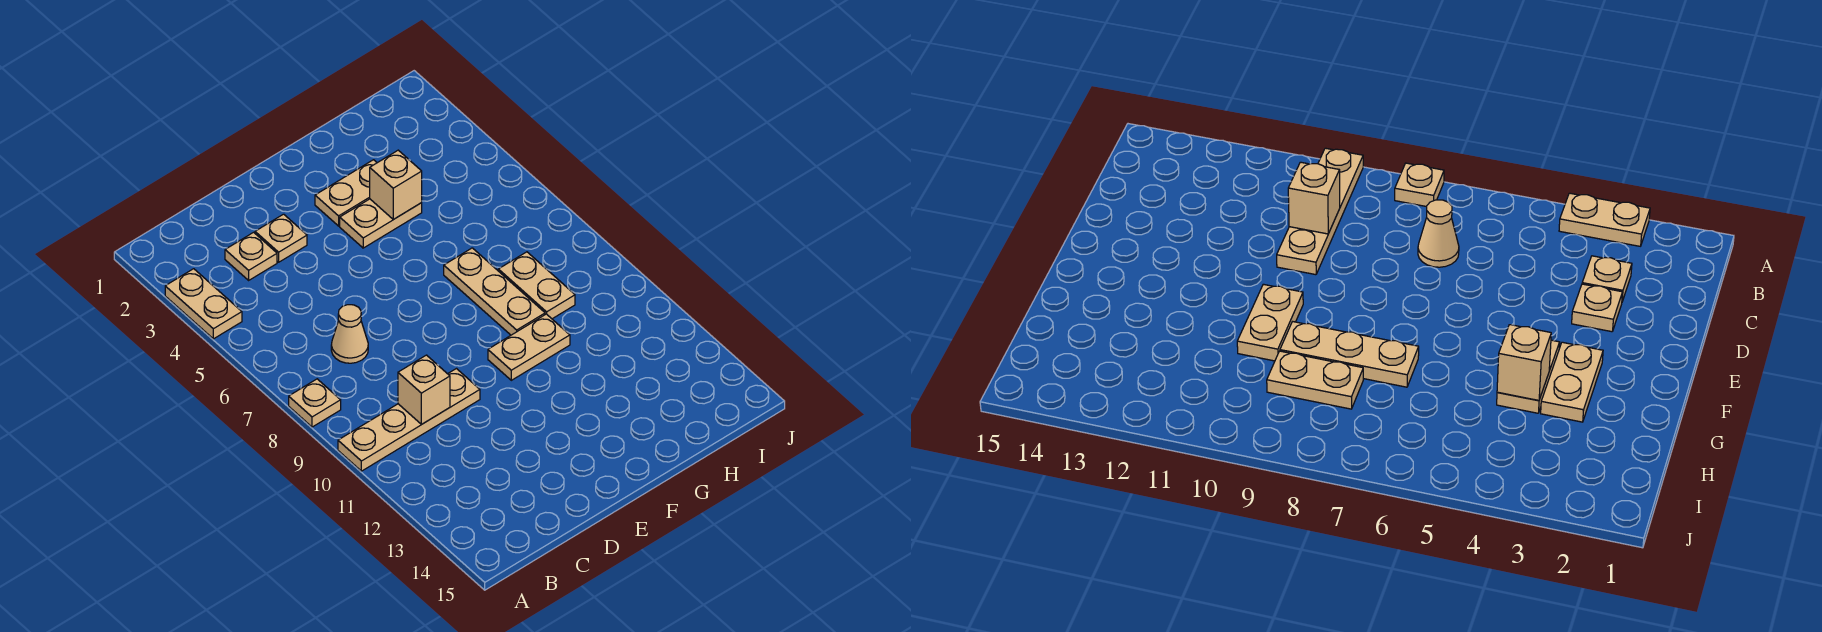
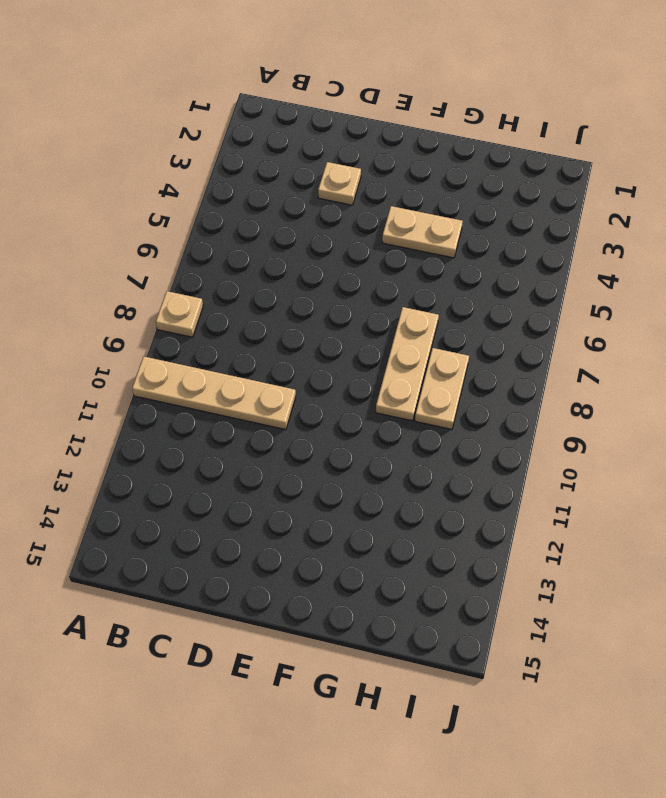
none -> tan plate A3:A4 level 1
none -> tan plate C3 level 1
none -> tan cone C7 level 1

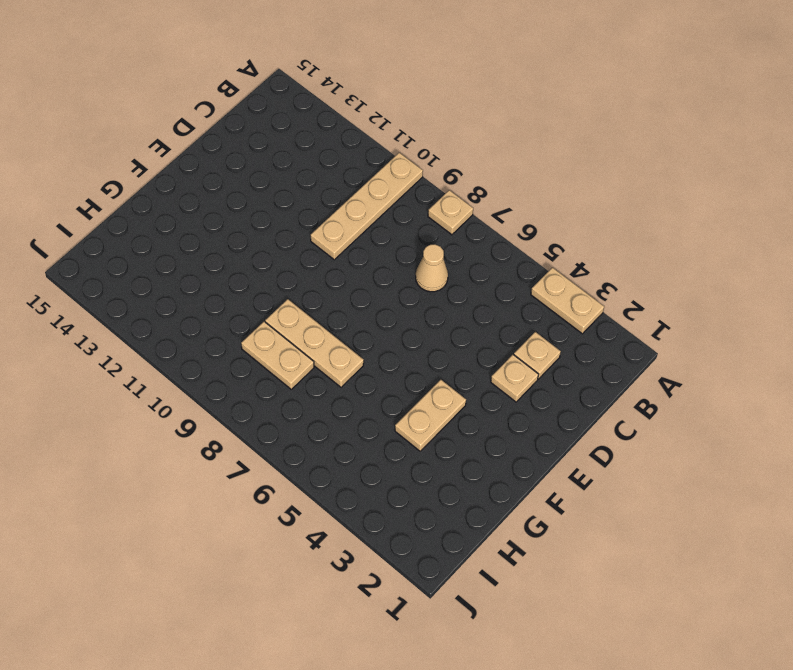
none -> tan plate F3:G3 level 1
none -> tan plate F10:G10 level 1
none -> tan brick C10 level 2

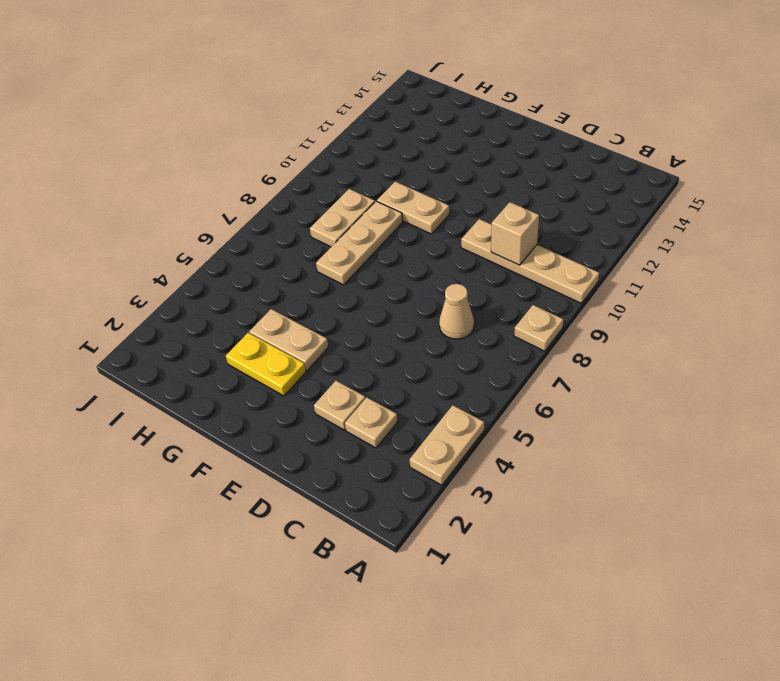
yellow plate F3:G3 level 1 -> tan plate F3:G3 level 1
none -> tan brick G4 level 2

